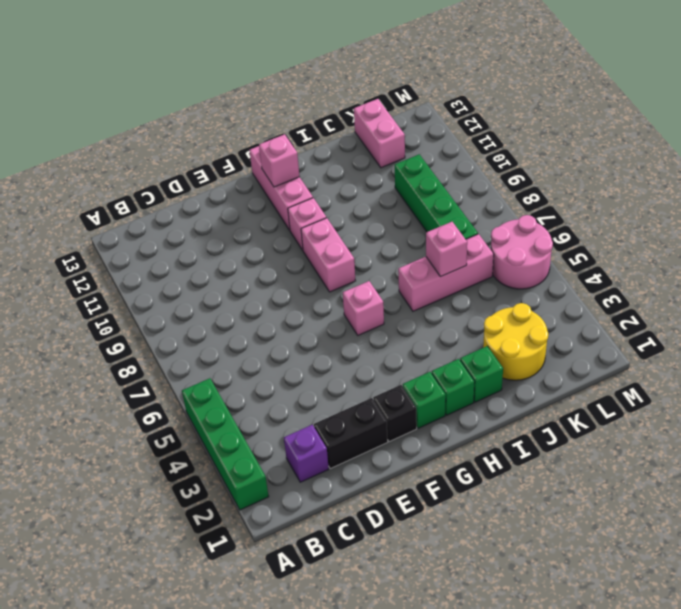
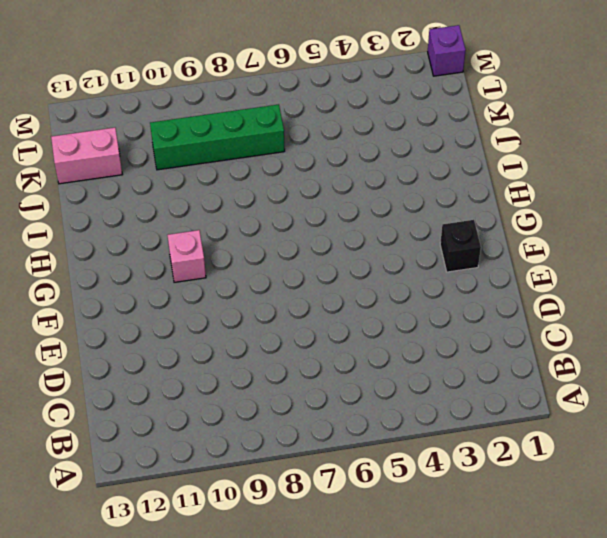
purple brick M1 level 1 -> purple brick C2 level 1
none -> green brick A2:A5 level 1
none -> black brick D2:E2 level 1
none -> green brick G2 level 1

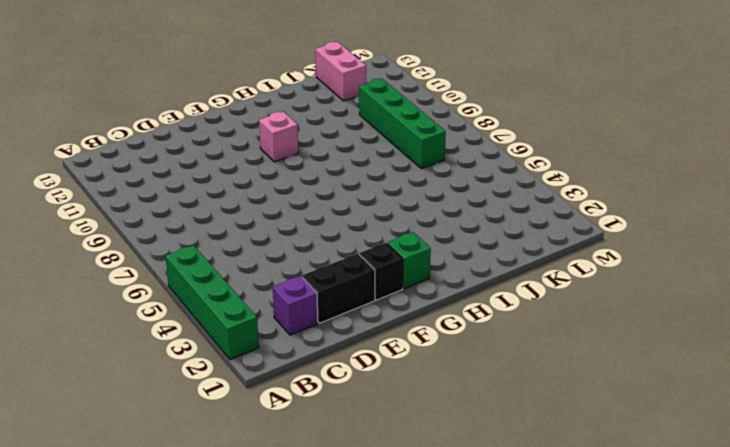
none -> pink brick G6 level 1
none -> pink brick G8:G9 level 1
none -> pink brick G11:G13 level 1

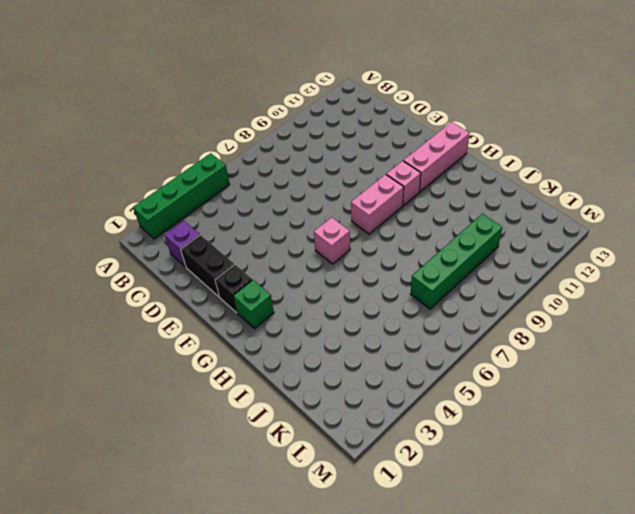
none -> green brick H2 level 1
none -> green brick I2 level 1
none -> pink brick I6:K6 level 1

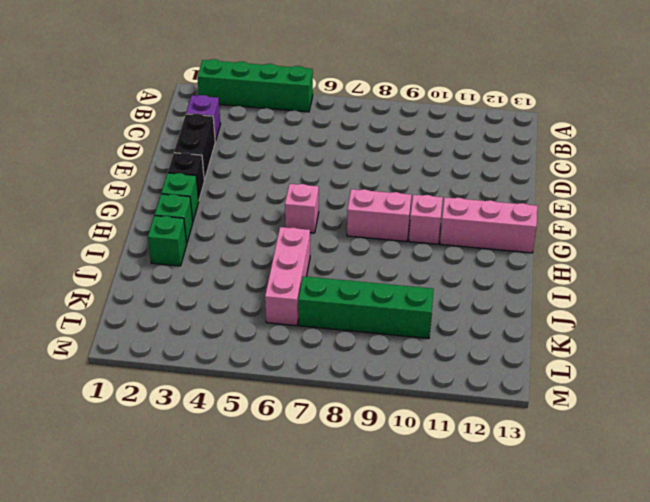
none -> yellow round brick J2:K3 level 1
none -> pink brick K12:K13 level 1
none -> pink round brick L5:M6 level 1

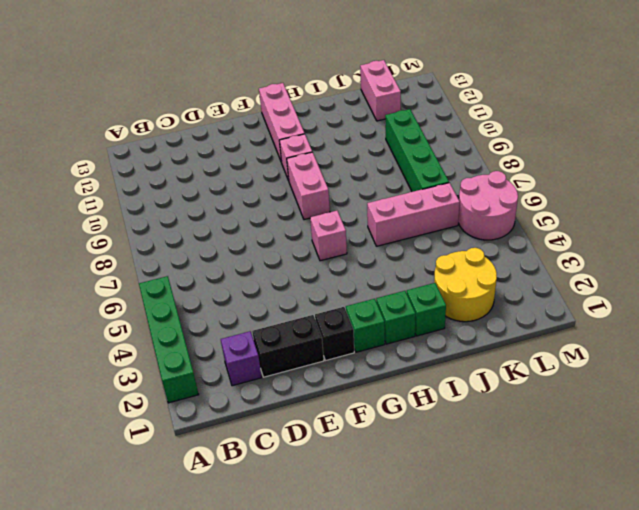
none -> pink brick G12 level 2
none -> pink brick J6 level 2

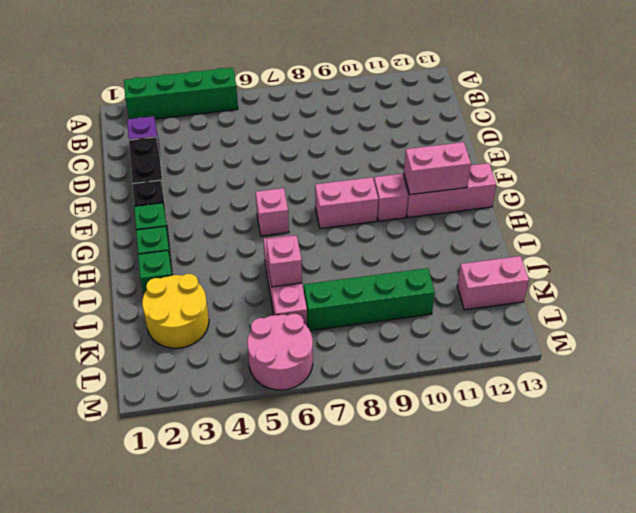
pink brick G11:G12 level 2 -> pink brick G12 level 2

